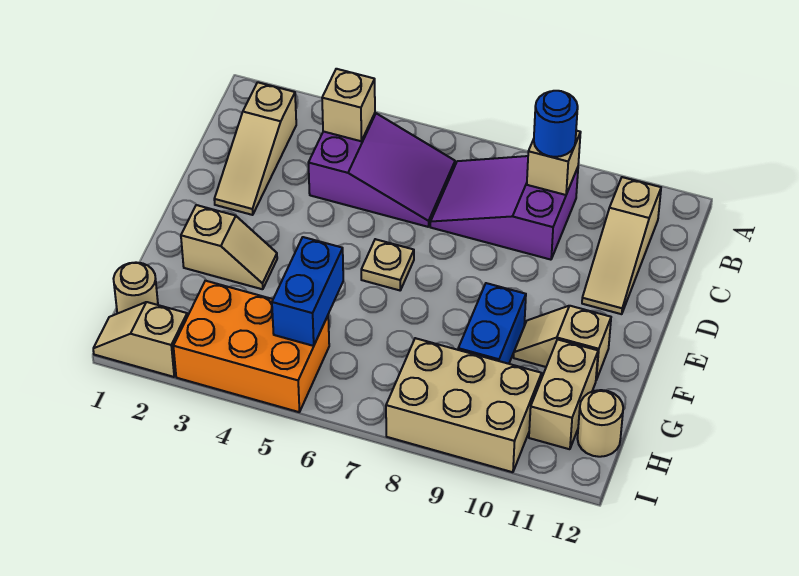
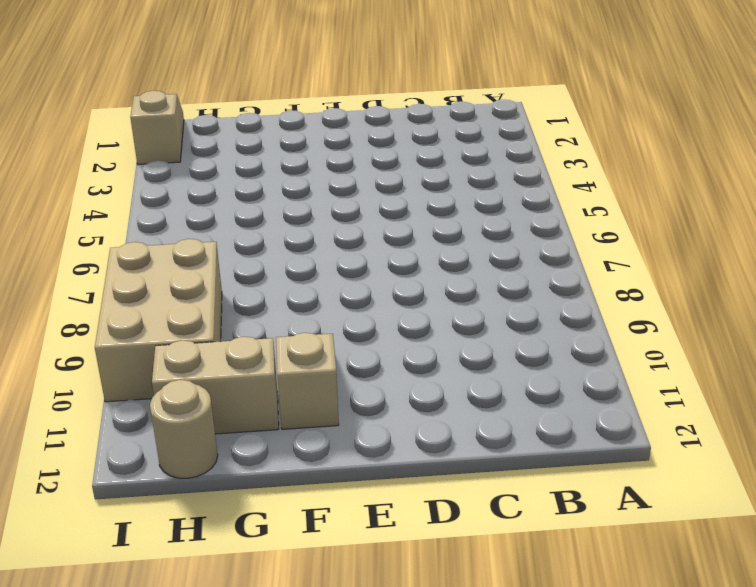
none -> tan slope B2:D2 level 1 top B
none -> purple slope B4:C6 level 1 top 4
none -> purple slope B7:C9 level 1 top 9

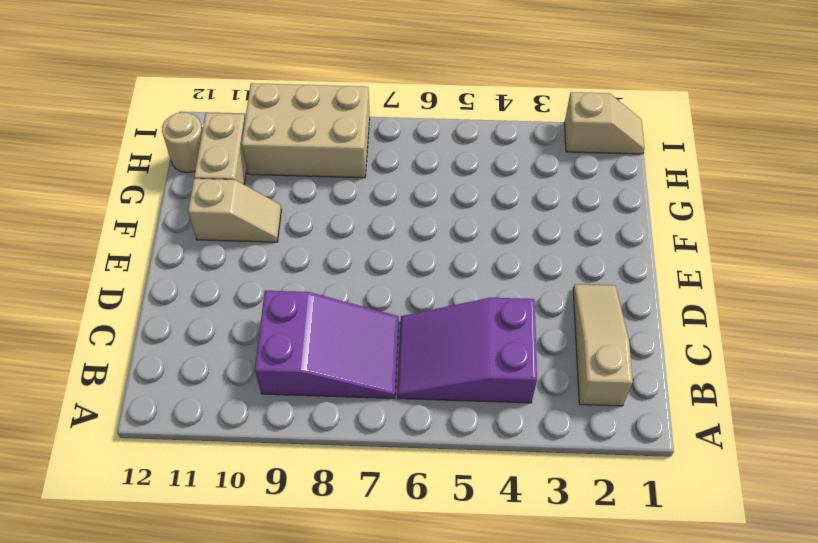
none -> tan slope B11:D11 level 1 top B
none -> tan plate E6 level 1
none -> tan slope F2:F3 level 1 top 2

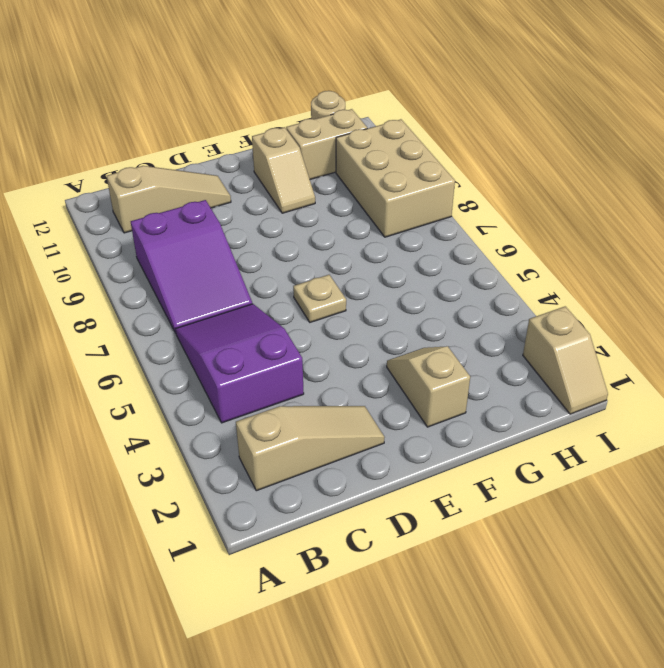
none -> blue brick F9:G9 level 1
none -> tan round brick H1 level 1
none -> orange brick H3:I5 level 1

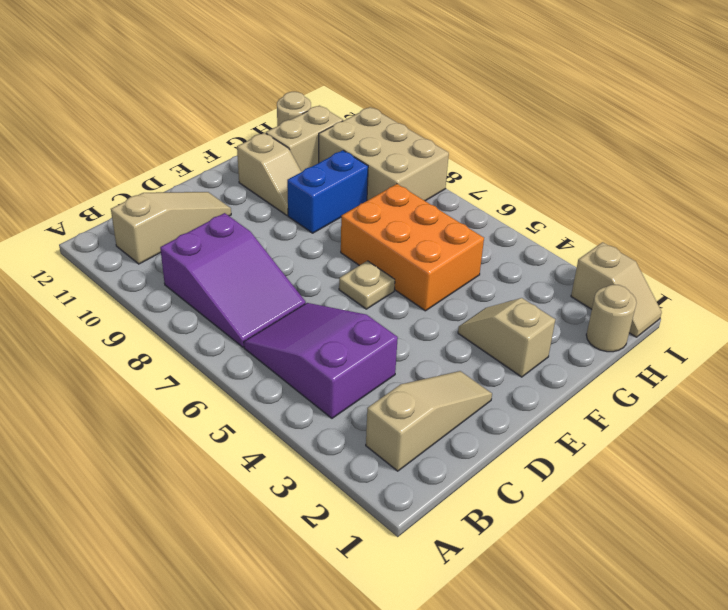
orange brick F5:G7 level 1 -> orange brick H3:I5 level 1
none -> tan brick B4 level 2
none -> tan brick B9 level 2
none -> blue brick G5:H5 level 2

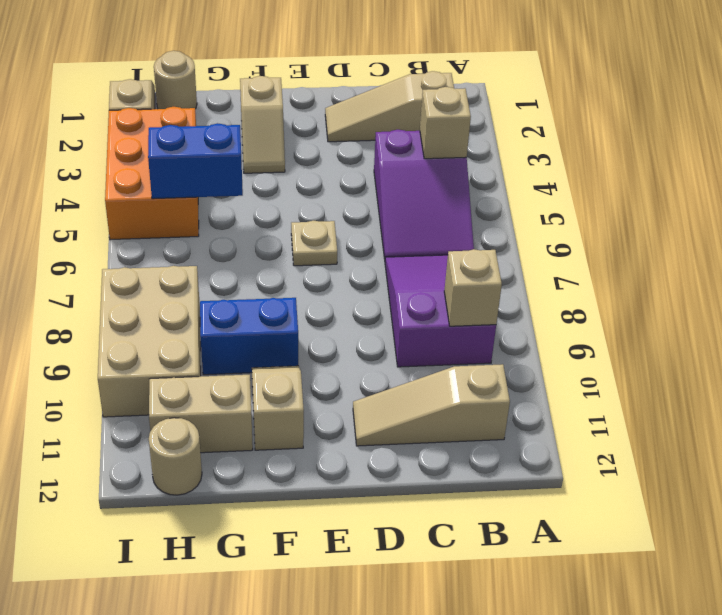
none -> blue round brick B9 level 3

